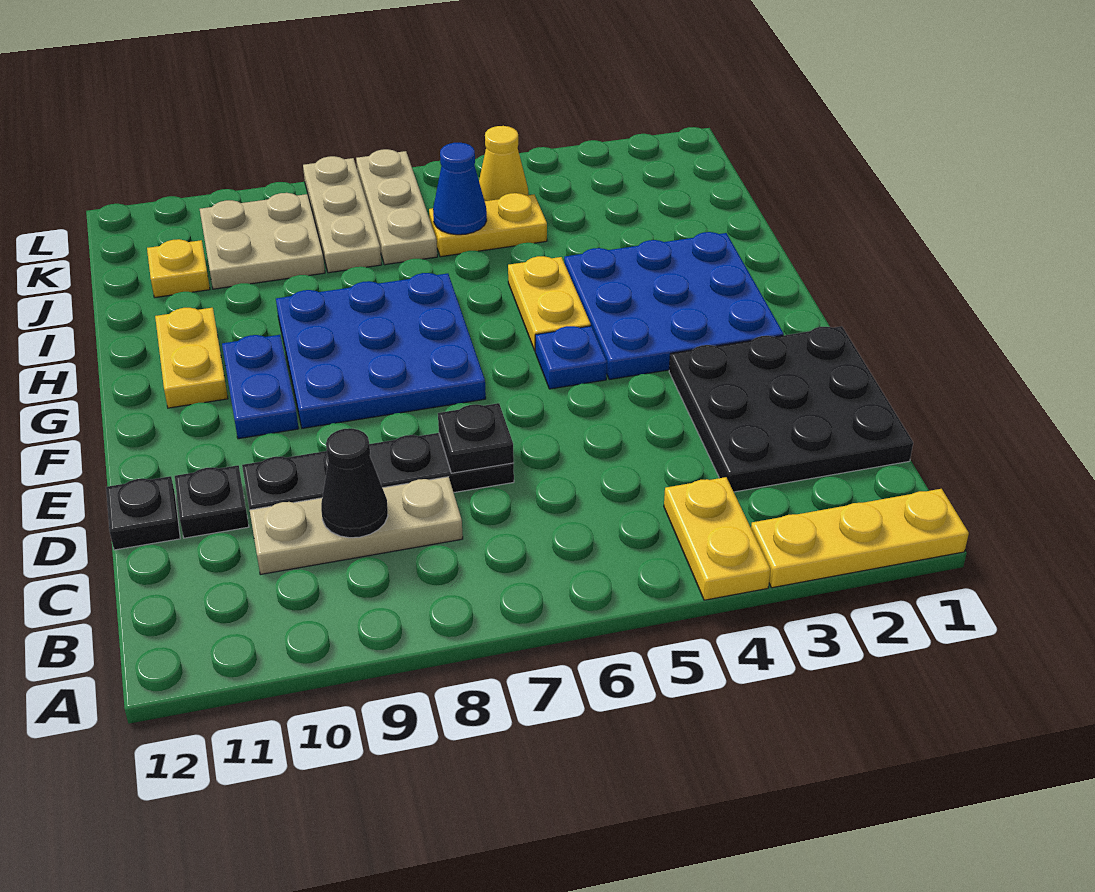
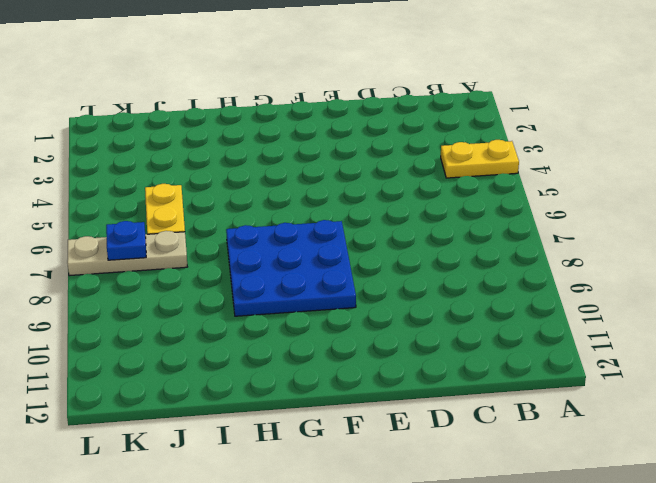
blue plate K7 level 2 -> blue plate F5 level 1
none -> yellow plate A1:A3 level 1
none -> black plate C1:E3 level 1
none -> tan plate C8:C10 level 1

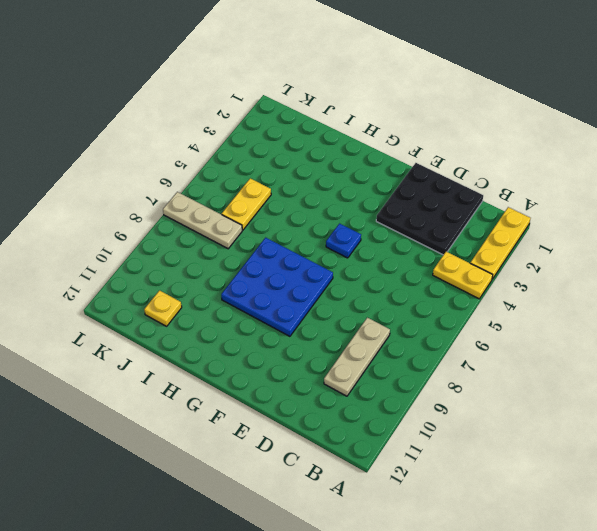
none -> black plate D7:D10 level 1
none -> black plate D11 level 1
none -> black plate D12 level 1

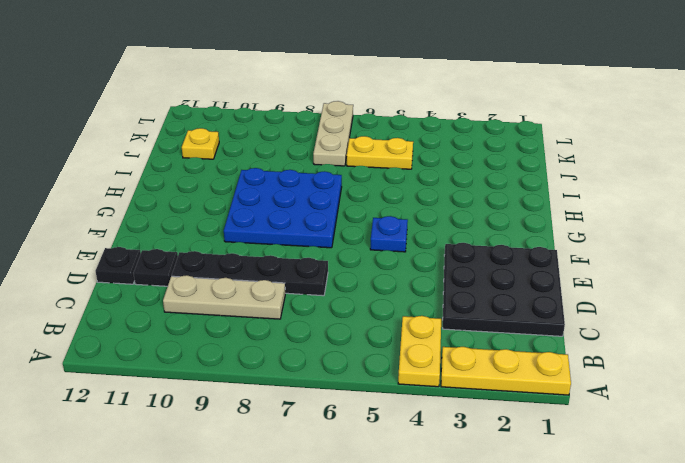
none -> blue plate F2:H4 level 1
none -> blue plate F10:G10 level 1
none -> yellow plate G5:H5 level 1

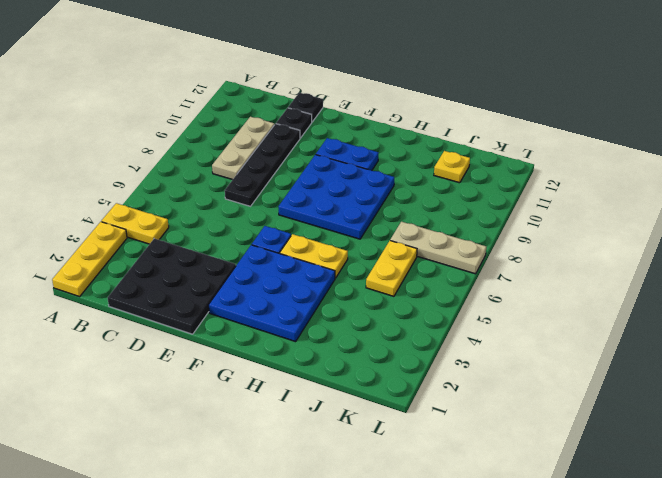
none -> yellow plate G11:H11 level 1
none -> tan plate J8:L8 level 1
none -> tan plate J9:K10 level 1

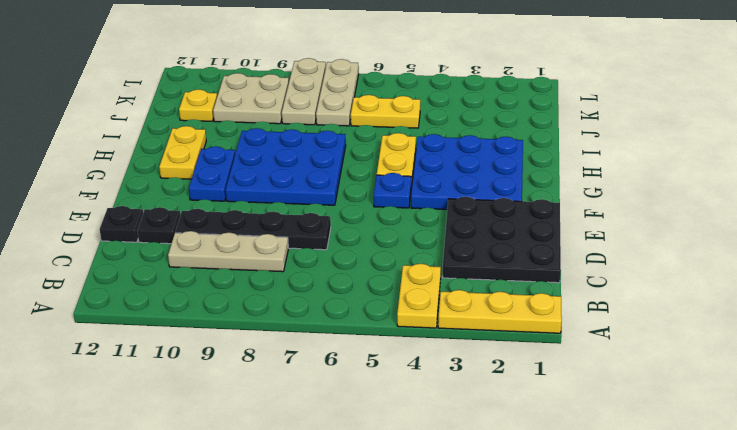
none -> yellow cone K5 level 1
none -> black cone C9 level 2
none -> black plate D7 level 2

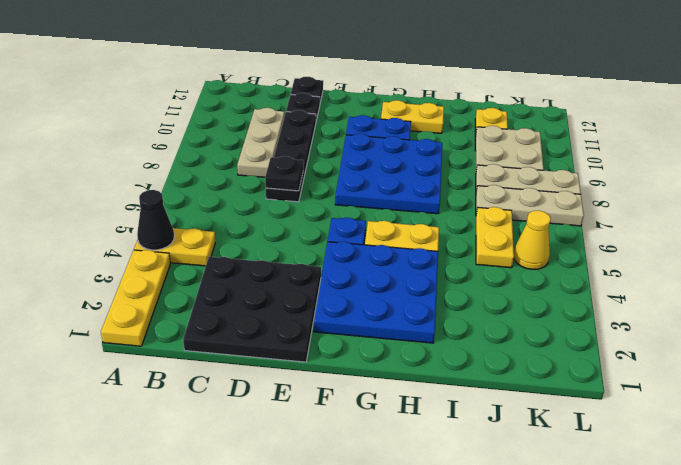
black cone A4 level 2 -> black cone C9 level 2
none -> blue cone J6 level 2

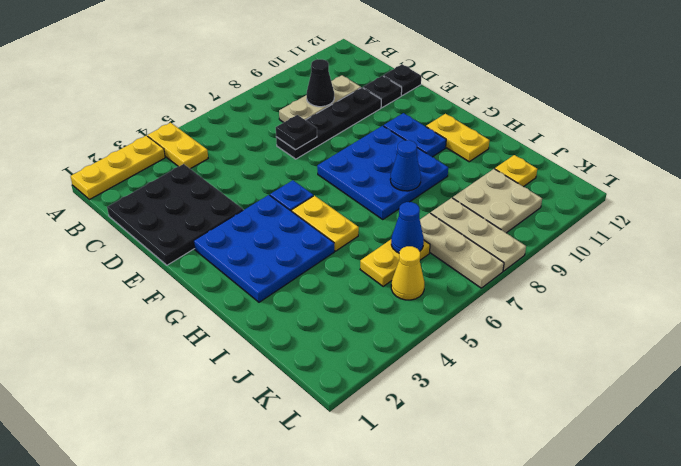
blue cone H8 level 2 -> none

